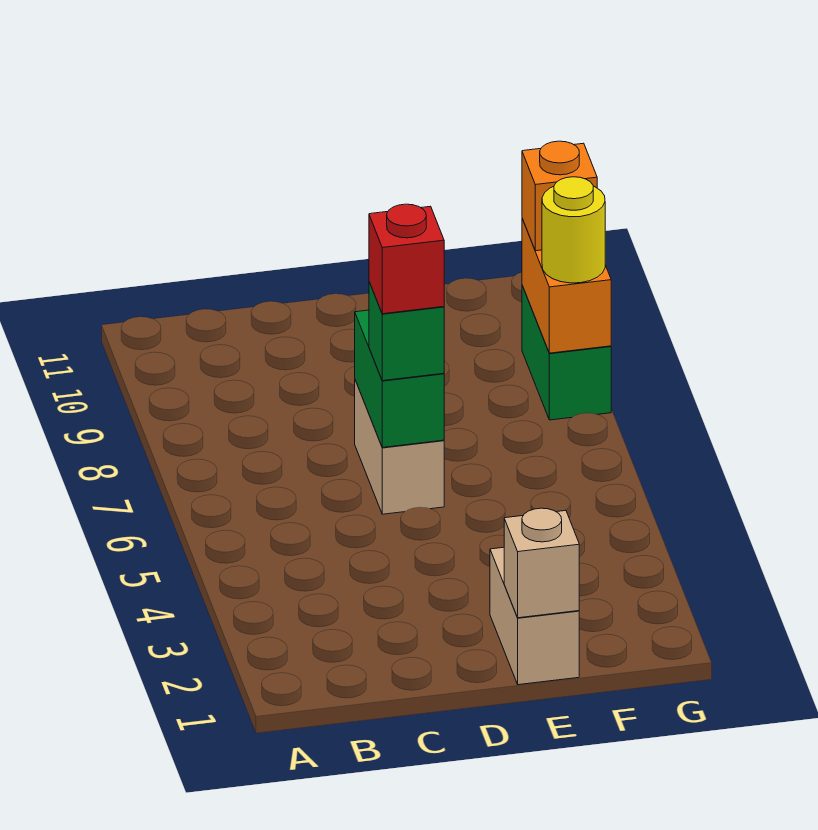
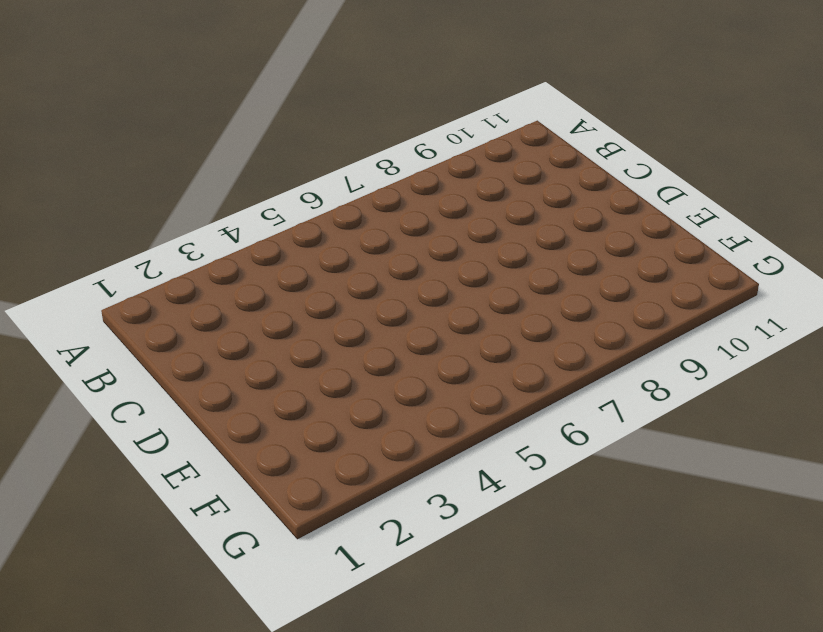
none -> tan brick D6:D7 level 1
none -> tan brick E1:E2 level 1

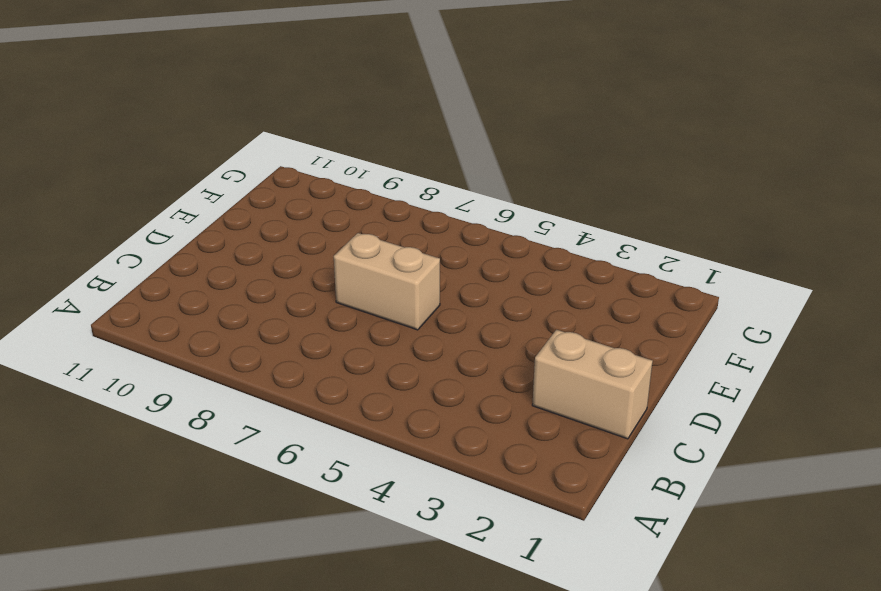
tan brick C1:C2 level 1 -> tan brick E1:E2 level 1
none -> green brick G8:G9 level 1
none -> green brick D6:D7 level 2

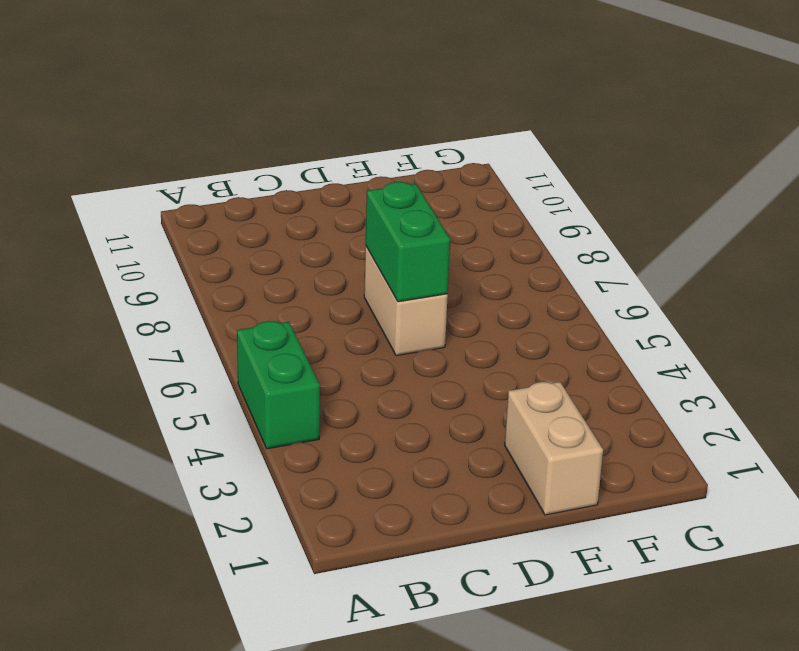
green brick A4:A5 level 1 -> green brick G8:G9 level 1
none -> tan brick E1 level 2
none -> orange brick G8:G9 level 2

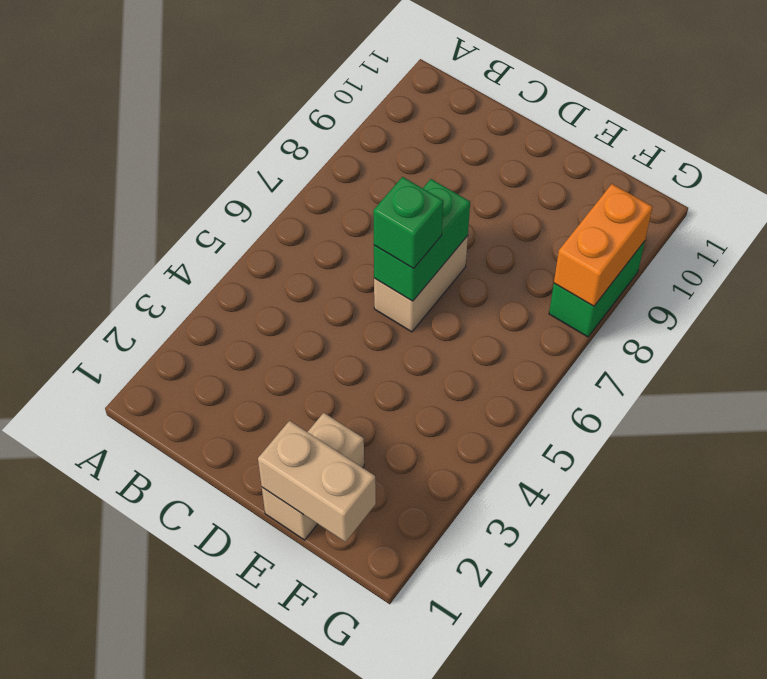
tan brick E1:F1 level 2 -> tan brick E1 level 2
none -> yellow round brick G8 level 3
none -> orange brick G9 level 3

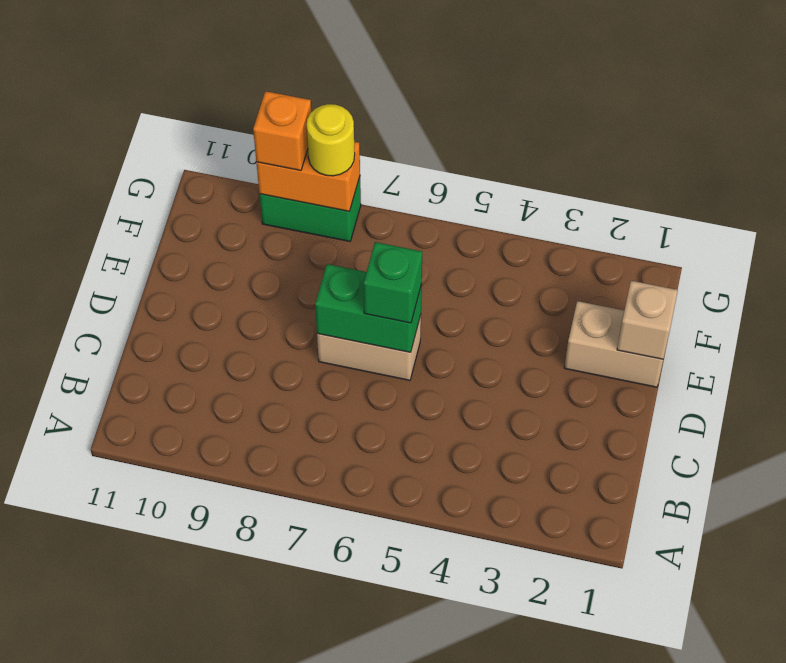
none -> red brick D6 level 4

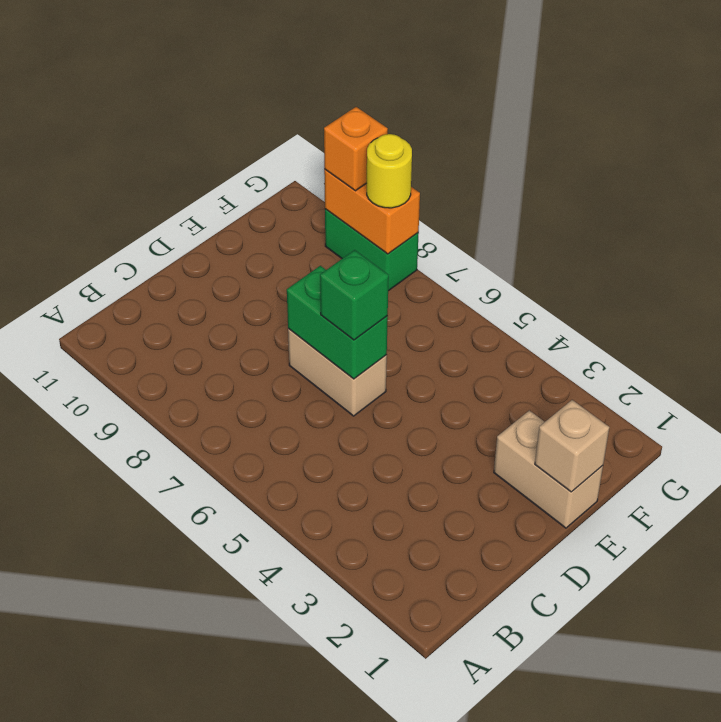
none -> red brick D6 level 4

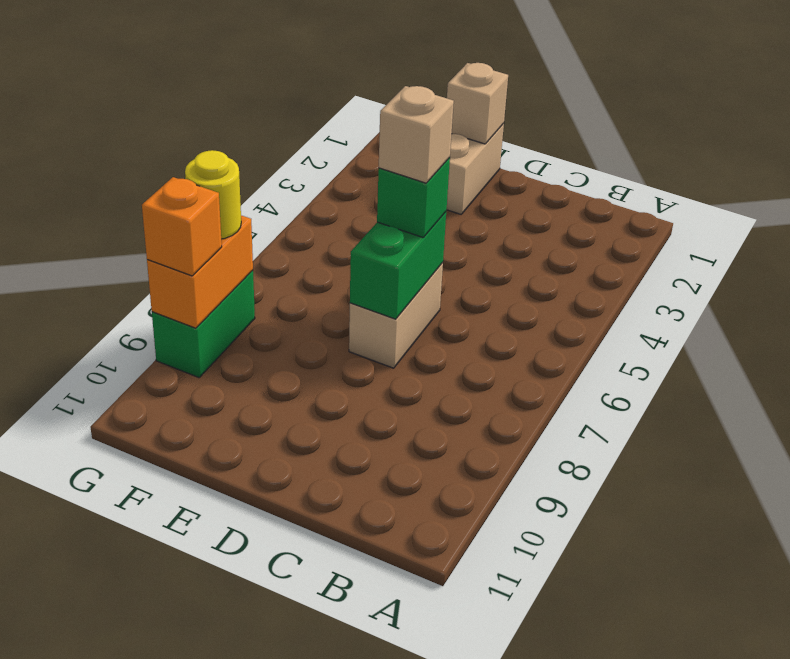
tan brick D6 level 4 -> red brick D6 level 4

